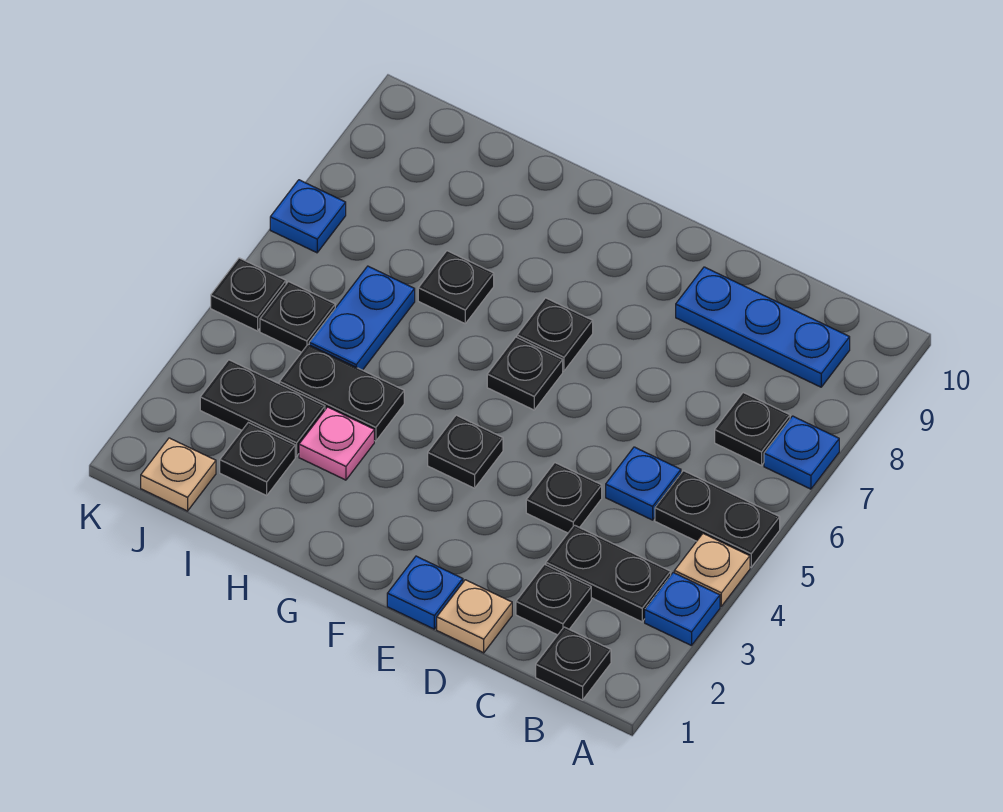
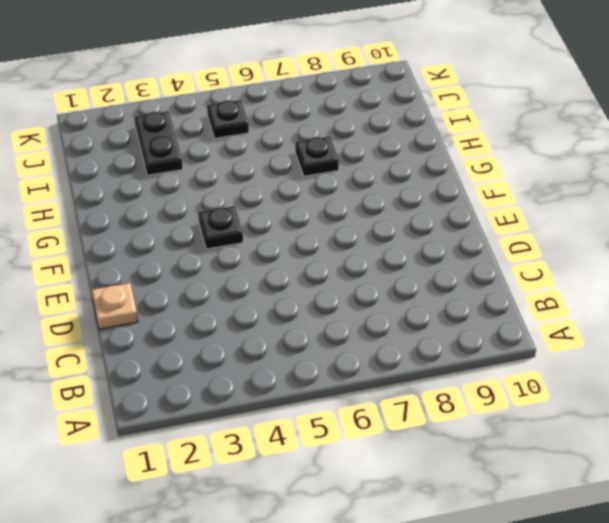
none -> blue plate A3 level 1
none -> tan plate A4 level 1
none -> black plate A5:B5 level 1

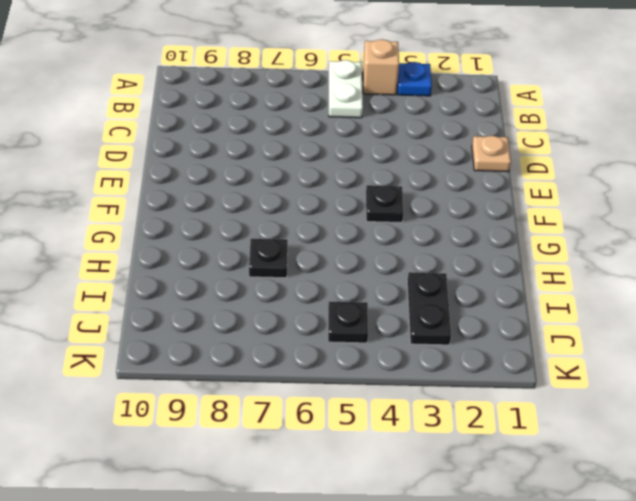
tan brick A4 level 1 -> tan plate A4 level 1
white plate A5:B5 level 1 -> black plate A5:B5 level 1
none -> blue plate A7 level 1
none -> black plate B1 level 1
none -> black plate B3:C3 level 1

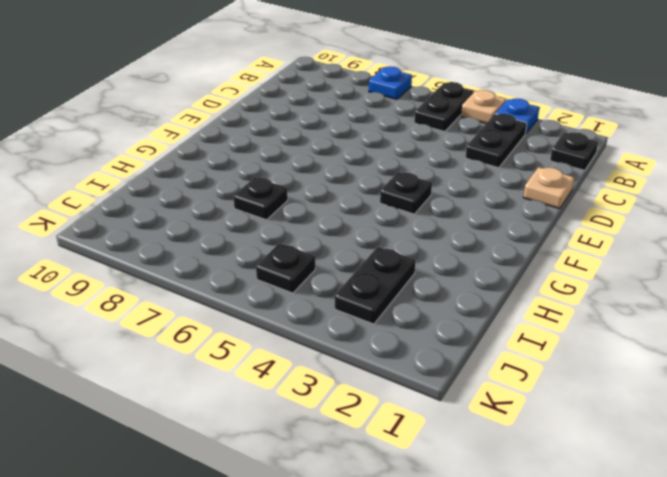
none -> black plate B7 level 1
none -> blue plate B9:D9 level 1
none -> black plate C2 level 1

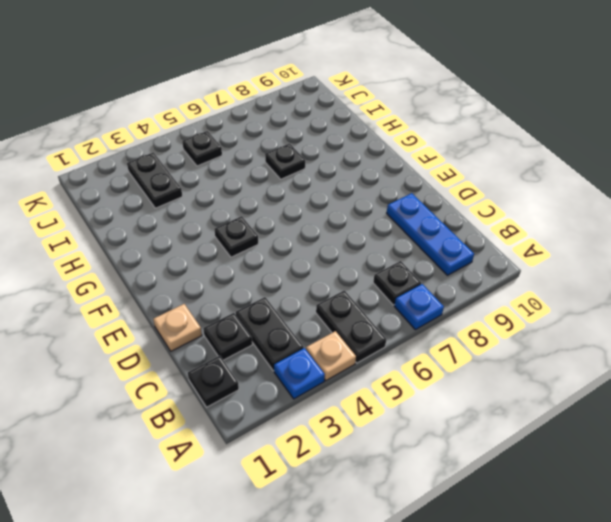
none -> blue plate C5 level 1
none -> black plate D4 level 1
none -> blue plate E1 level 1

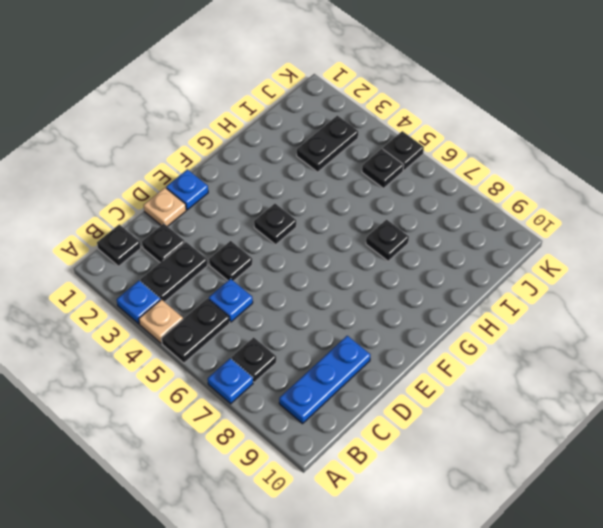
none -> black plate F6 level 1
none -> black plate F7 level 1
none -> pink plate H3 level 1

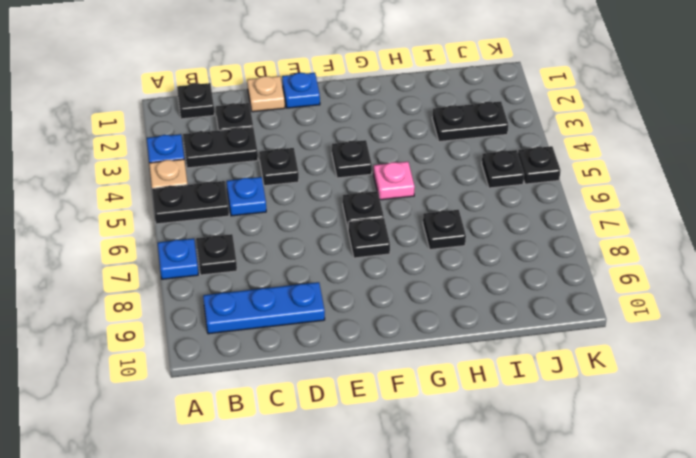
pink plate G5 level 1 -> pink plate H3 level 1
none -> black plate H4:I4 level 1
none -> black plate I2 level 1
none -> blue plate I5:I6 level 1

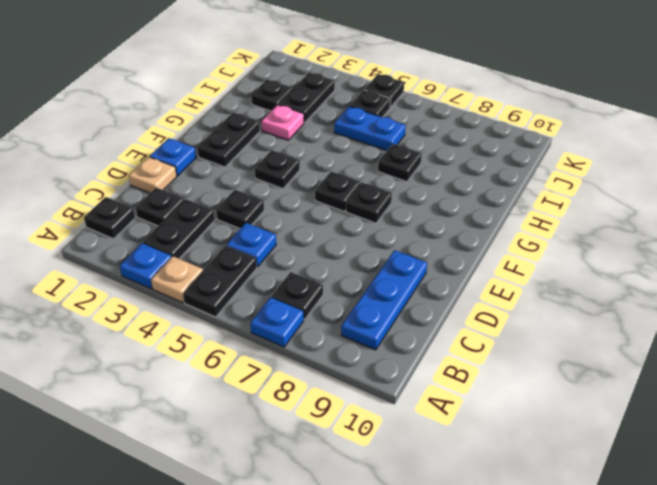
black plate F2:G2 level 1 -> black plate H4:I4 level 1
none -> tan plate J1 level 1
none -> blue plate K7 level 1

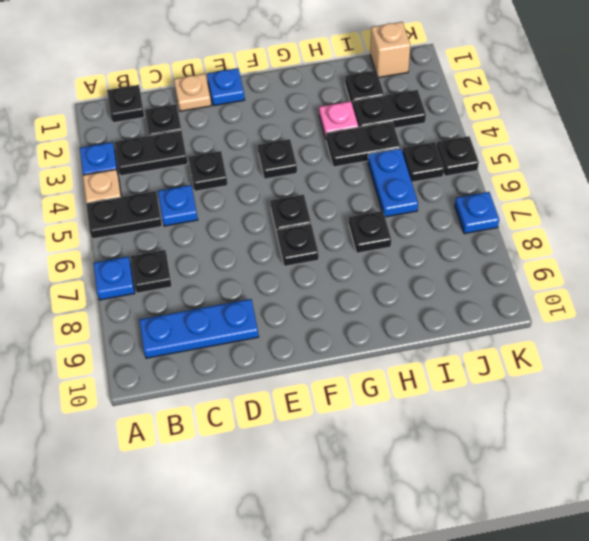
tan brick J1 level 1 -> tan plate J1 level 1

